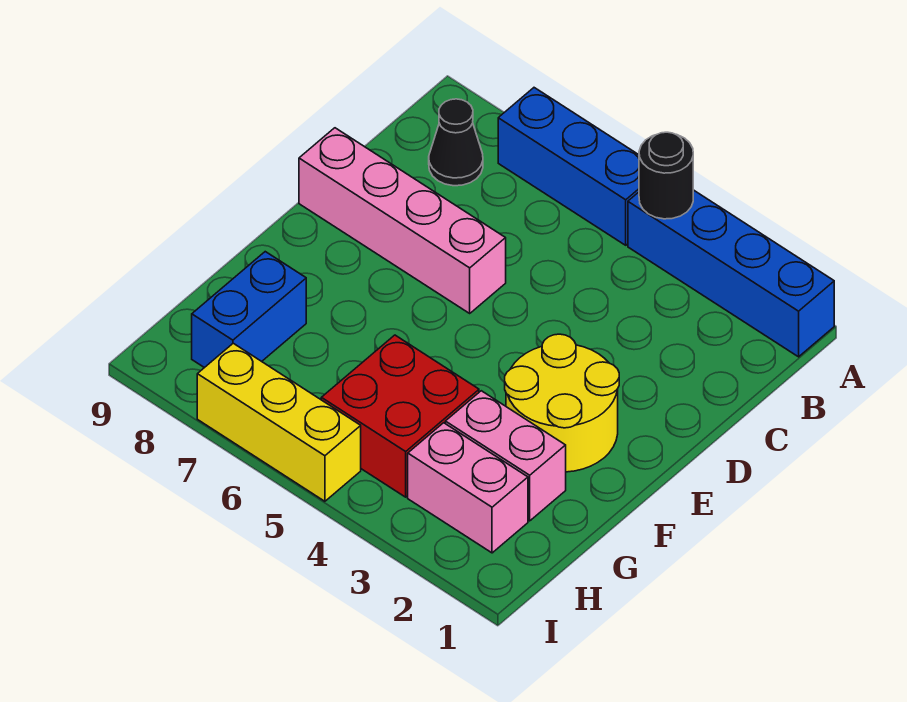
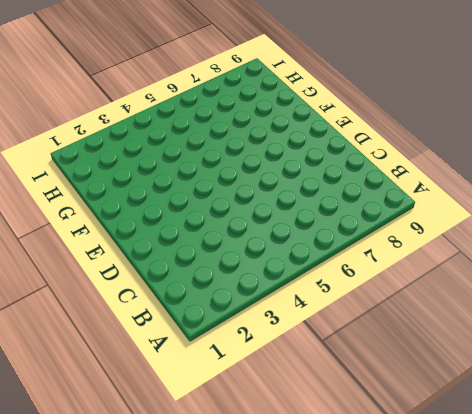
none -> blue brick A1:A4 level 1
none -> blue brick A5:A7 level 1

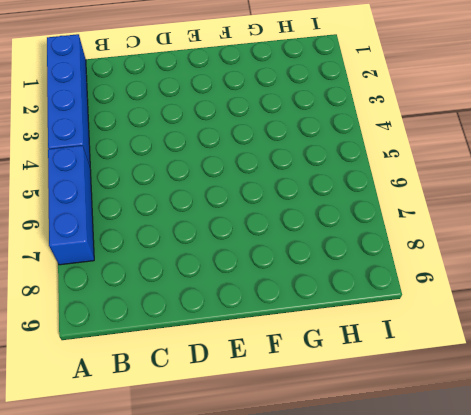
none -> black cone B8 level 1
none -> pink brick D6:D9 level 1

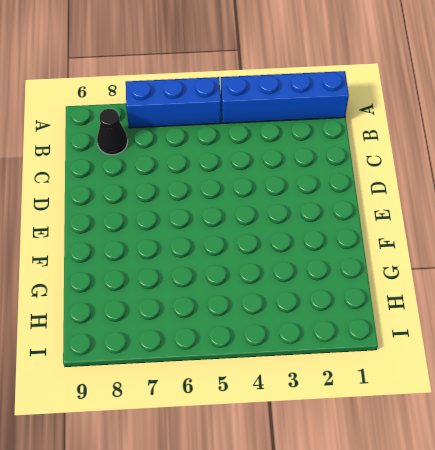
none -> pink brick D6:D9 level 1
none -> yellow round brick E2:F3 level 1

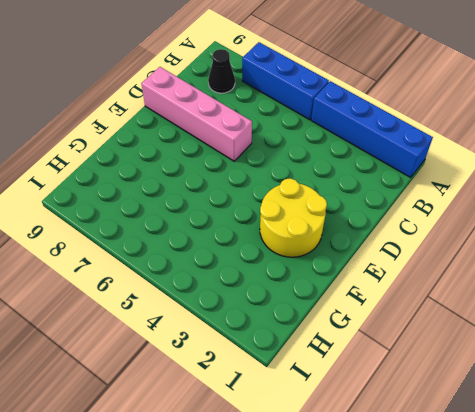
none -> pink brick G2:G3 level 1
none -> red brick G4:H5 level 1

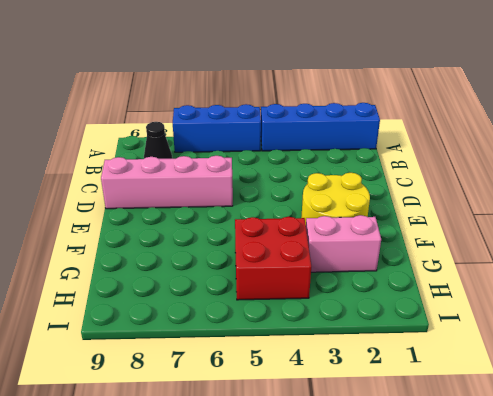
none -> blue brick G8:H8 level 1
none -> pink brick H2:H3 level 1

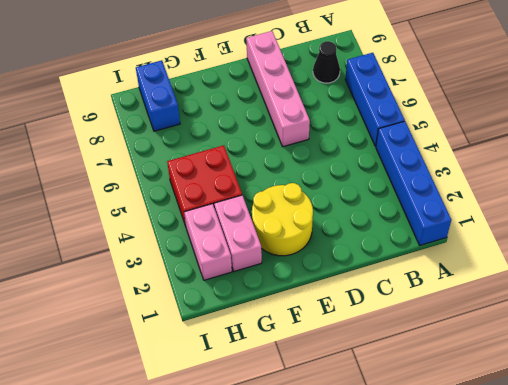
blue brick H8:H9 level 1 -> blue brick G8:H8 level 1
none -> yellow brick I5:I7 level 1
none -> black round brick A4 level 2

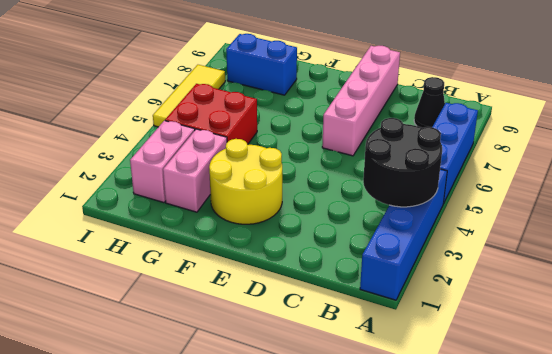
black round brick A3:B4 level 2 -> black round brick A4 level 2
yellow tile I5:I7 level 1 -> yellow brick I5:I7 level 1

